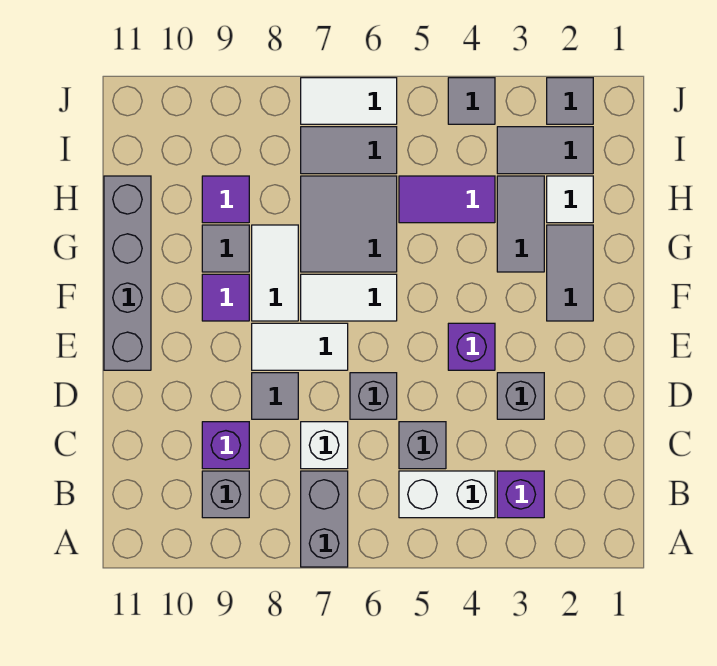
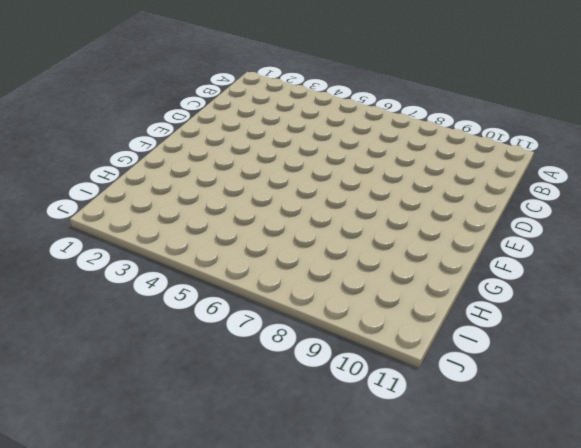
none -> grey brick A7:B7 level 1
none -> purple brick B3 level 1
none -> white brick B4:B5 level 1

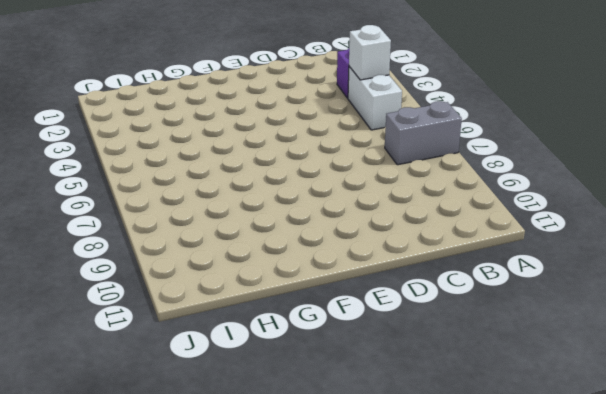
white brick B4 level 2 -> white brick C7 level 1
none -> grey brick B9 level 1
none -> grey brick C5 level 1
none -> purple brick C9 level 1

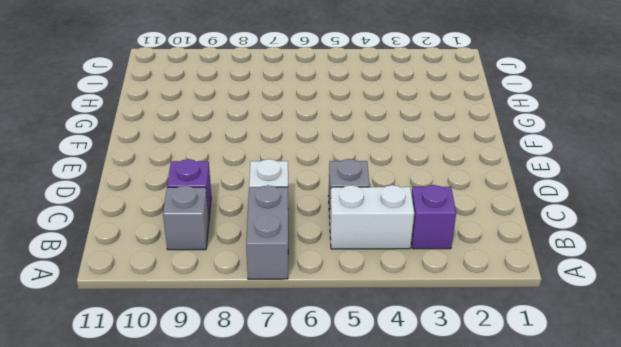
none -> grey brick D3 level 1
none -> grey brick D6 level 1
none -> grey tile D8 level 1

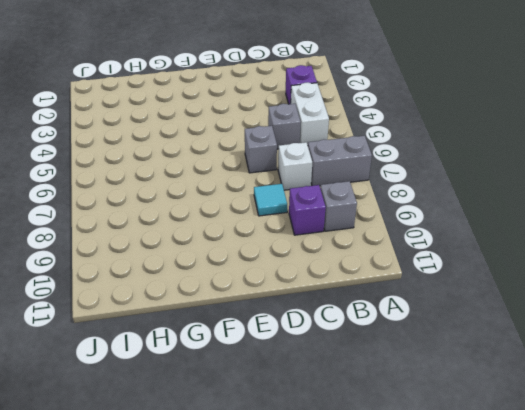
cyan tile D8 level 1 -> grey tile D8 level 1
none -> grey brick D3 level 1
none -> purple brick E4 level 1
none -> white tile E7:E8 level 1

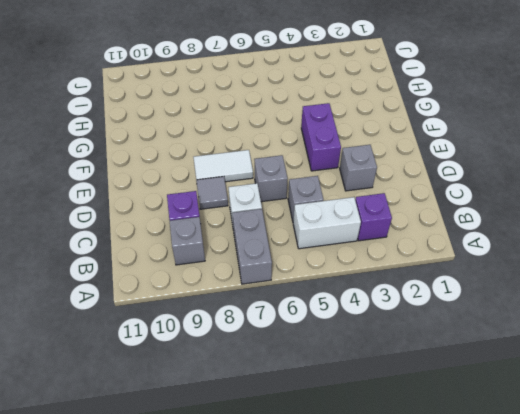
purple brick E4:F4 level 1 -> purple brick E4 level 1
none -> grey brick E11:H11 level 1
none -> grey tile F2:G2 level 1
none -> white tile F6:F7 level 1

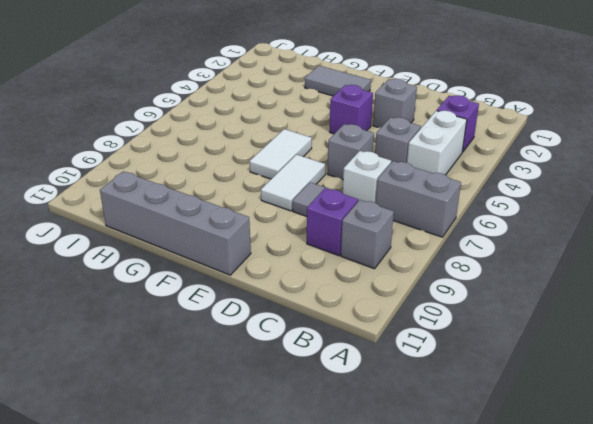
none -> white tile F8:G8 level 1
none -> purple tile F9 level 1
none -> grey tile G3:H3 level 1

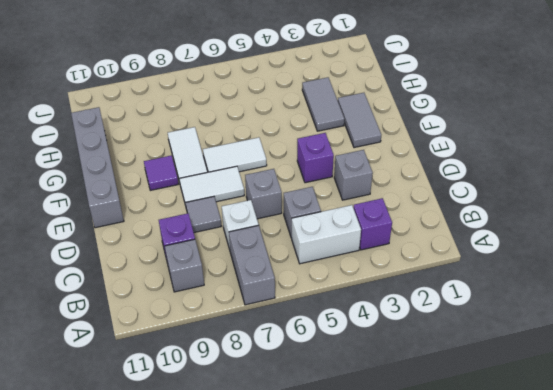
none -> grey tile G6:H7 level 1
none -> grey tile G9 level 1
none -> white tile H2 level 1

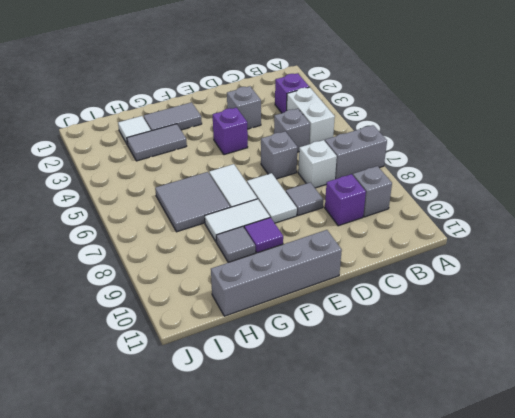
none -> purple tile H4:H5 level 1
none -> purple tile H9 level 1
none -> grey tile I2:I3 level 1

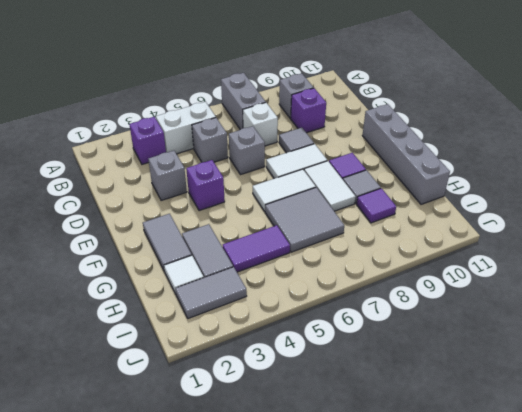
none -> grey tile I6:I7 level 1
none -> grey tile J2 level 1
none -> grey tile J4 level 1

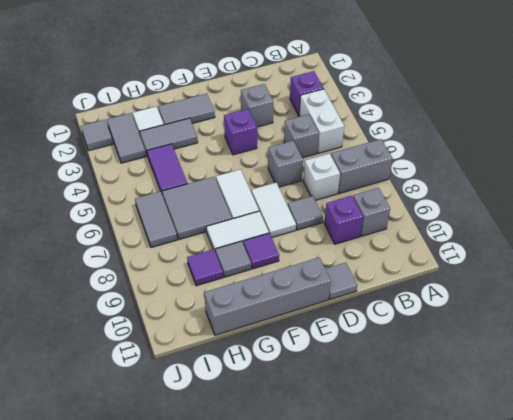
grey tile D11 level 1 -> grey tile J4 level 1
none -> white tile J6:J7 level 1

